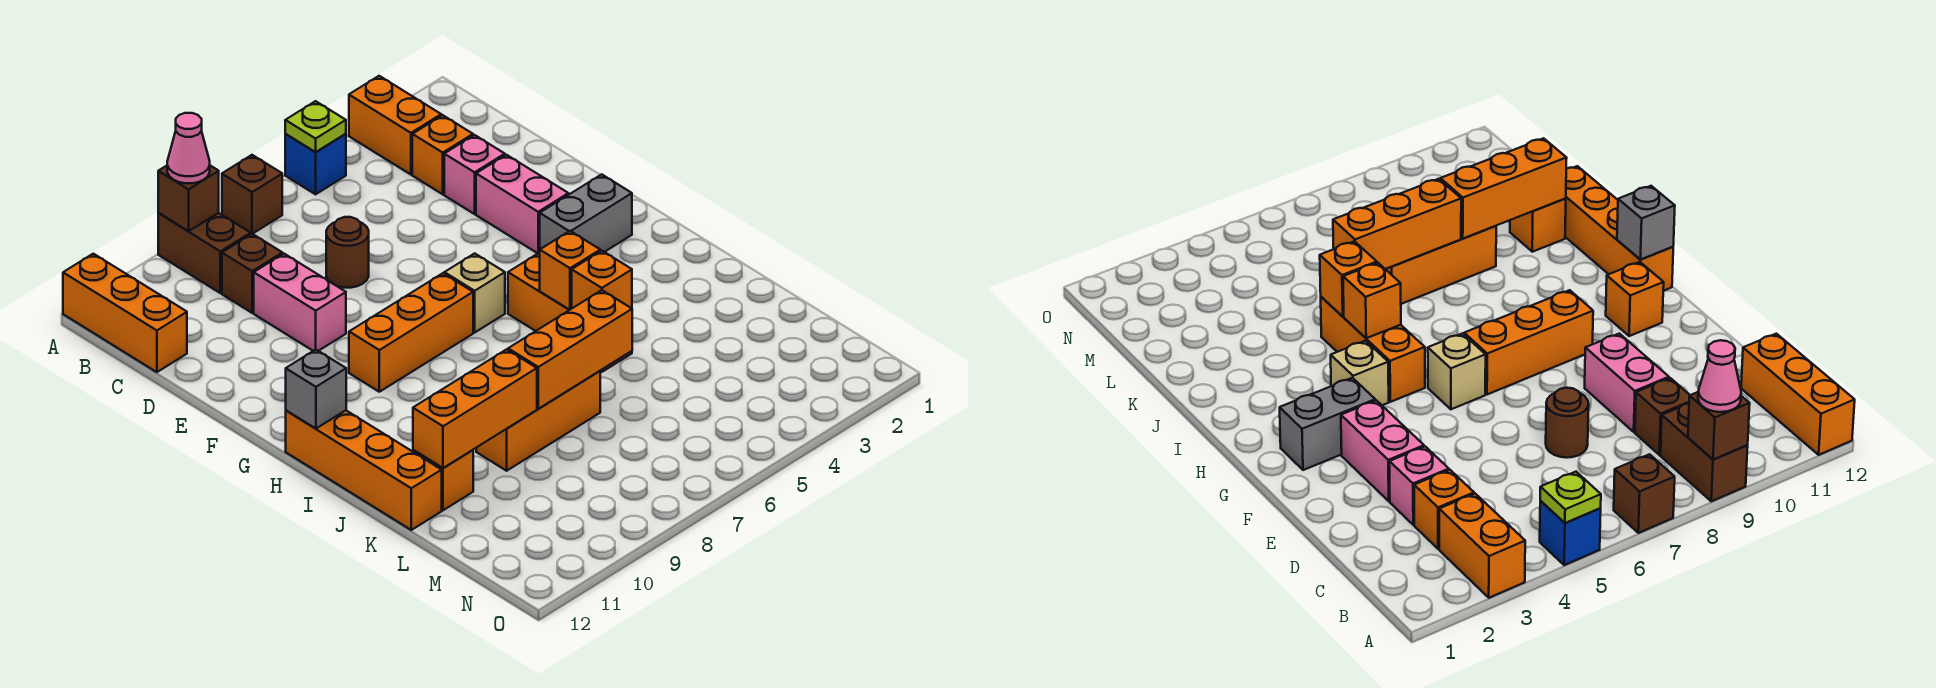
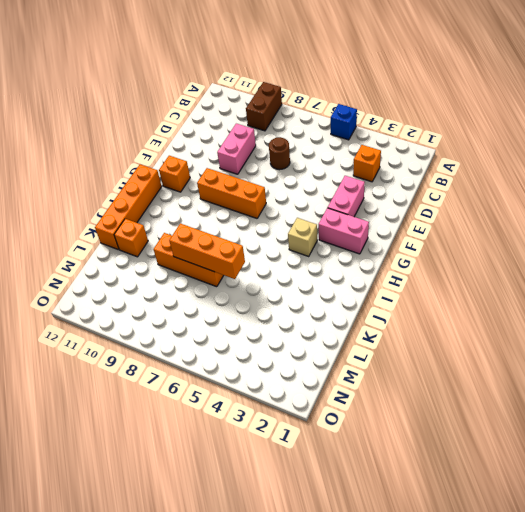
pink brick G2:G3 level 1 -> grey brick G2:G3 level 1
none -> orange brick A3:B3 level 1
none -> brown brick A7 level 1
none -> orange brick A12:C12 level 1

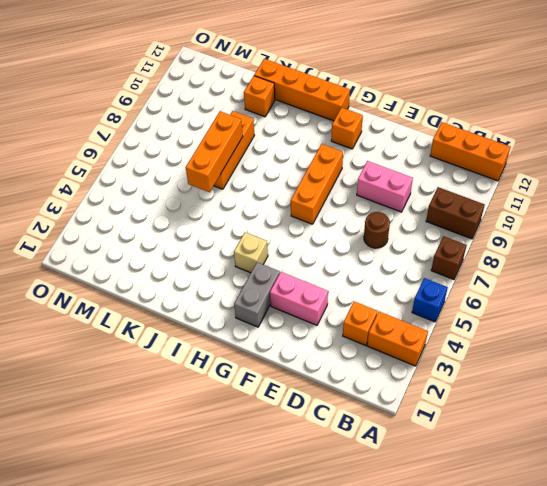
none -> brown brick C9 level 1
none -> pink brick D3 level 1
none -> tan brick G6 level 1

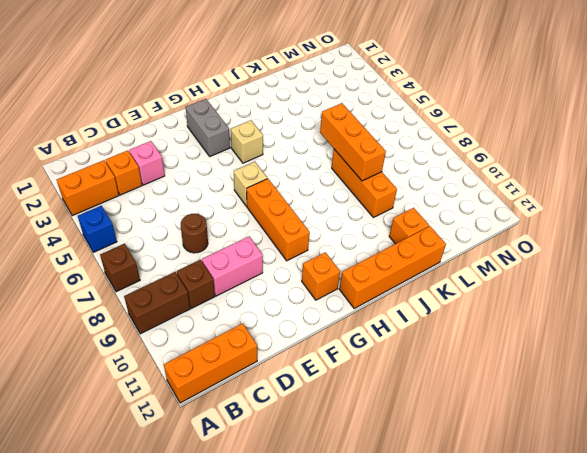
none -> pink brick E3:F3 level 1
none -> orange brick H5:J5 level 1
none -> lime plate A5 level 2

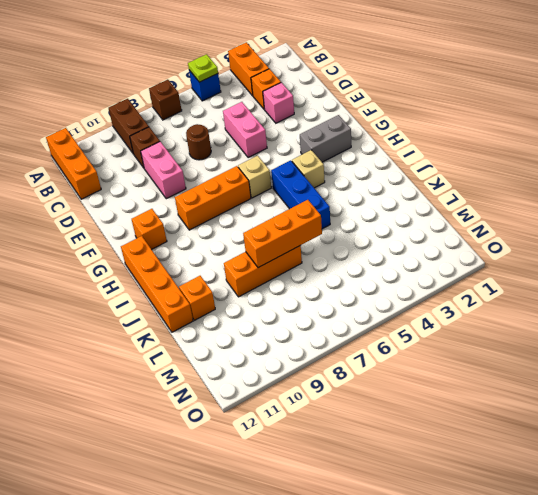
pink brick D5:E5 level 1 -> pink brick E3:F3 level 1
blue brick H5:J5 level 1 -> orange brick H5:J5 level 1
none -> brown brick A9 level 2
none -> grey brick H12 level 2
none -> orange brick I5 level 2

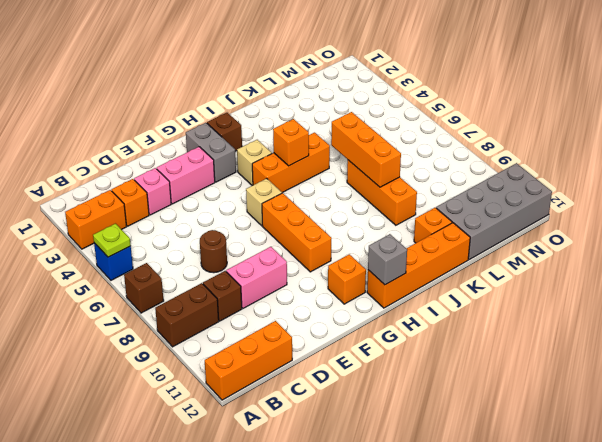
brown brick H2 level 1 -> brown brick A9 level 2
grey brick L11:O12 level 1 -> none
none -> orange brick J5 level 2
none -> orange brick K9:K11 level 2
none -> pink cone A9 level 3

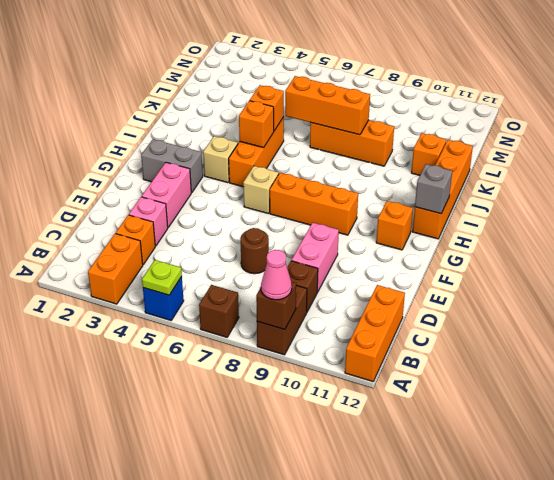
none -> orange brick K9:K11 level 2

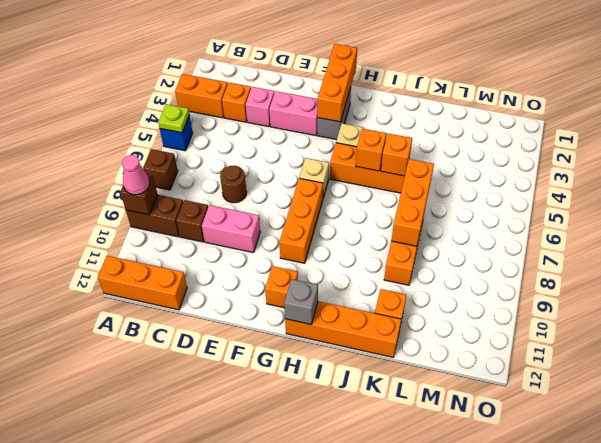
orange brick G1:G3 level 2 -> orange brick K9:K11 level 2

